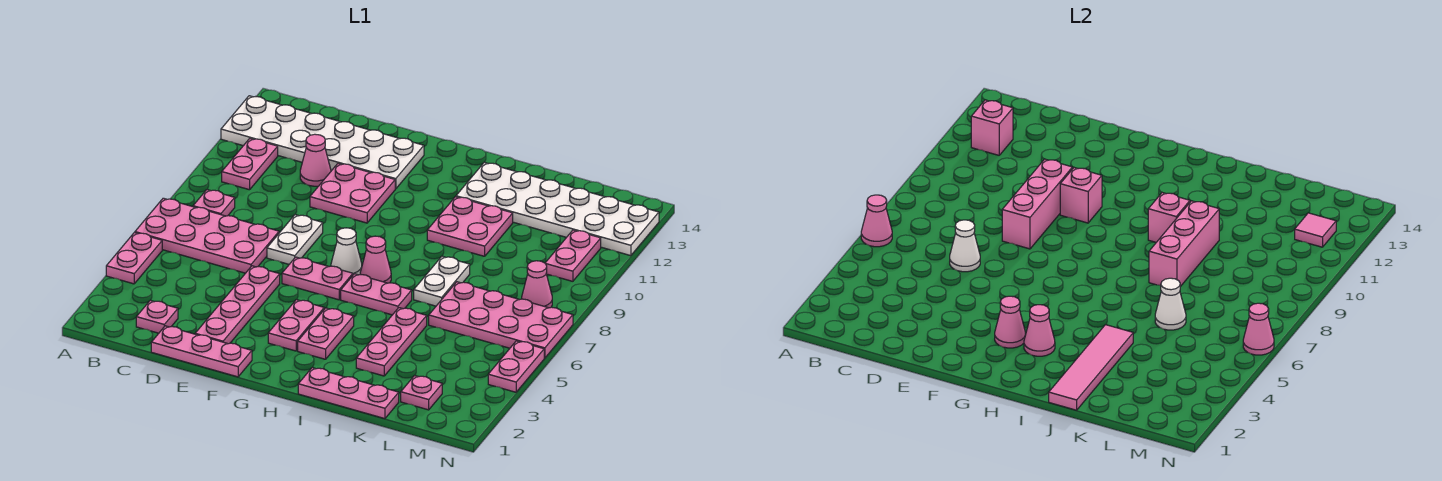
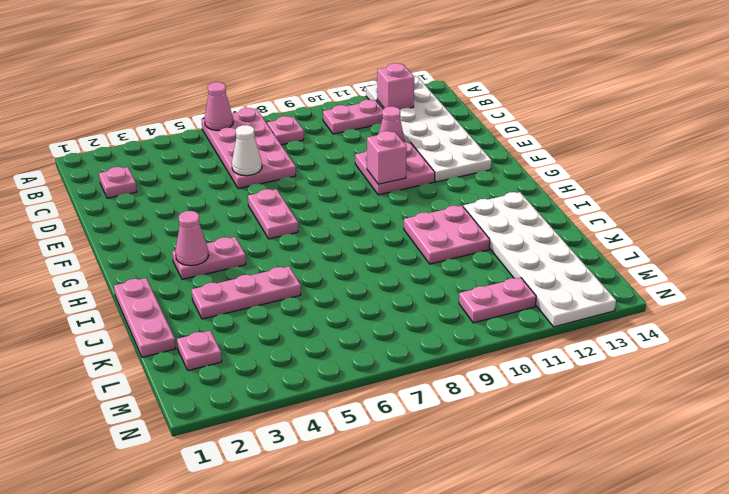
none -> pink plate A4:A5 level 1
none -> pink plate D1:F1 level 1
none -> pink plate E2:E5 level 1
none -> white plate E7:E8 level 1

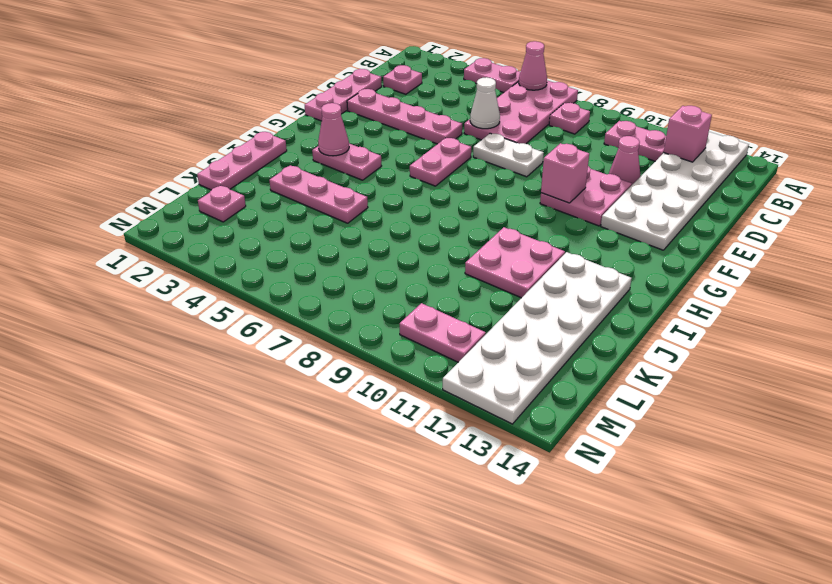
none -> pink plate G3:G4 level 1
none -> white cone G7 level 1
none -> pink plate H6:I6 level 1
none -> pink cone H7 level 1

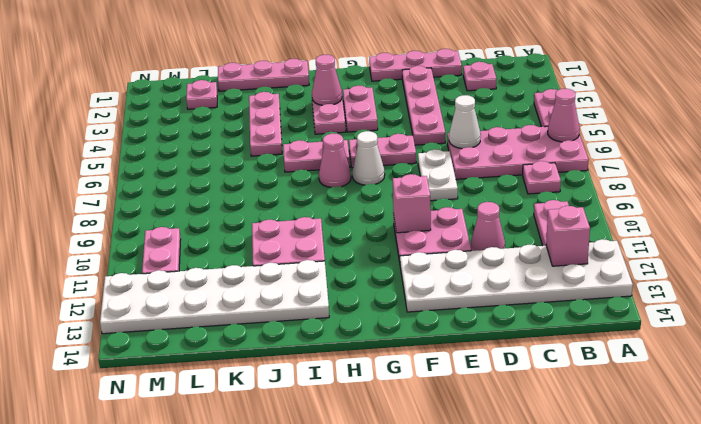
none -> white plate J7:J8 level 1
none -> pink plate K6:N7 level 1
none -> pink cone M8 level 1
none -> pink plate N4:N5 level 1

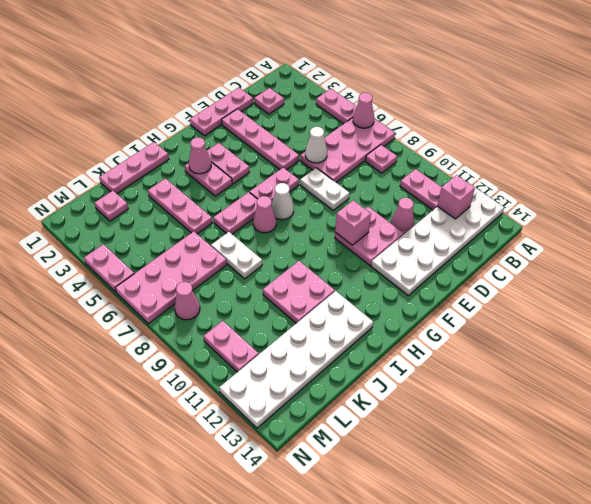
none -> pink brick E8:E10 level 2
none -> pink cone G3 level 2
none -> pink brick I10 level 2
none -> pink tile J1:J4 level 2

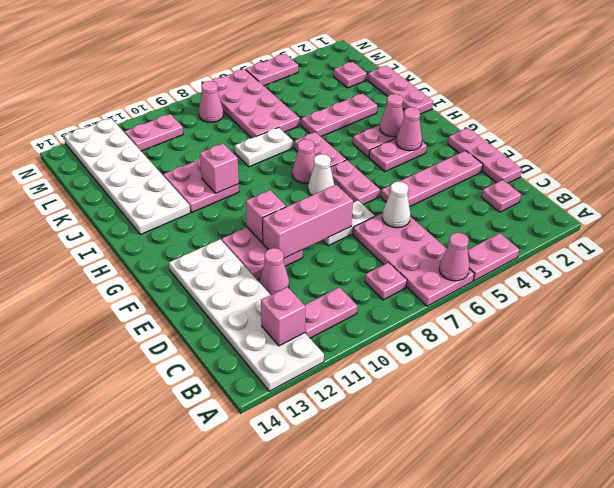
none -> pink tile J1:J4 level 2
none -> pink brick J8:J10 level 2
none -> white cone K6 level 2
none -> pink tile M12 level 2

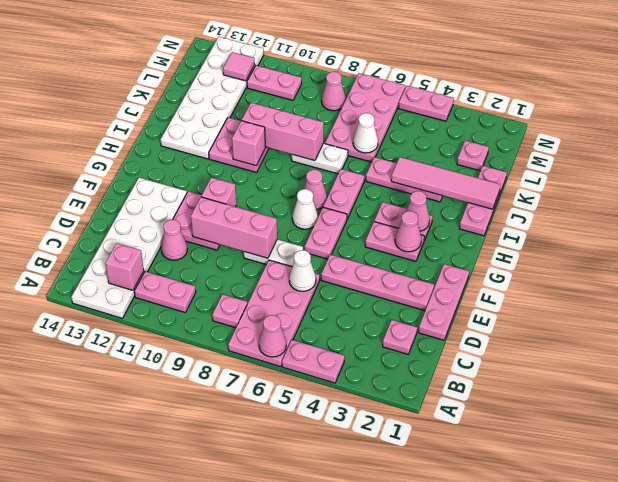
none -> pink cone N6 level 2

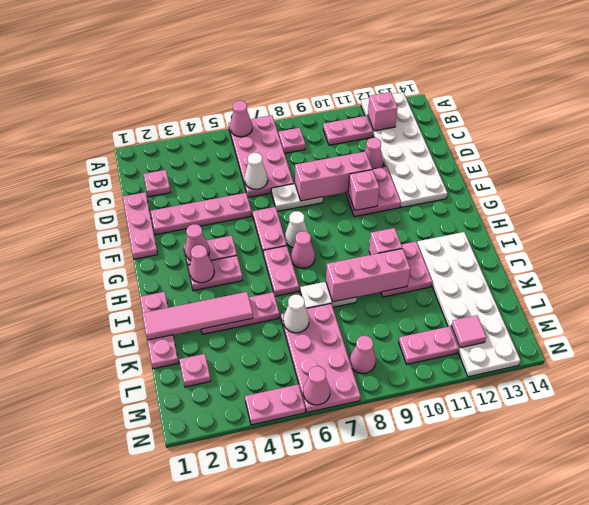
none -> pink plate A4:A5 level 1

